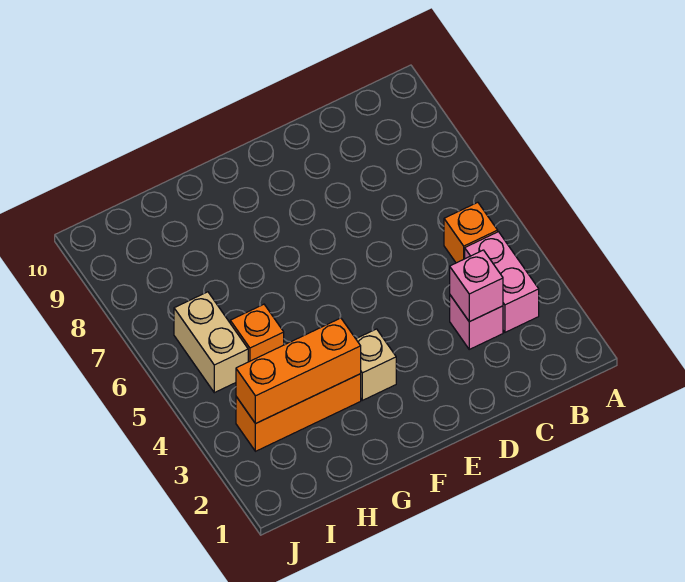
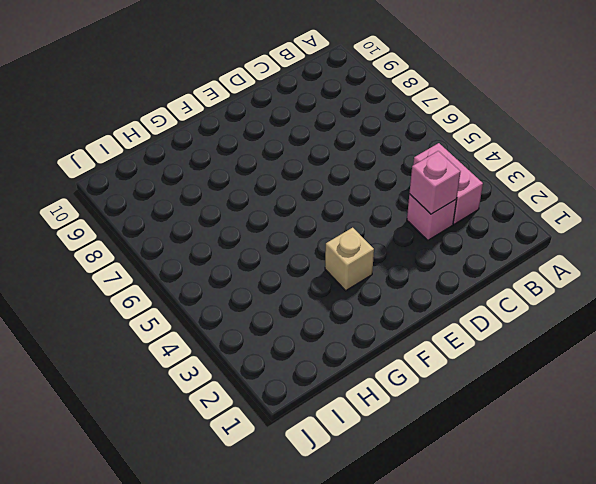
none -> orange brick B5 level 1
none -> orange brick G3:I3 level 1

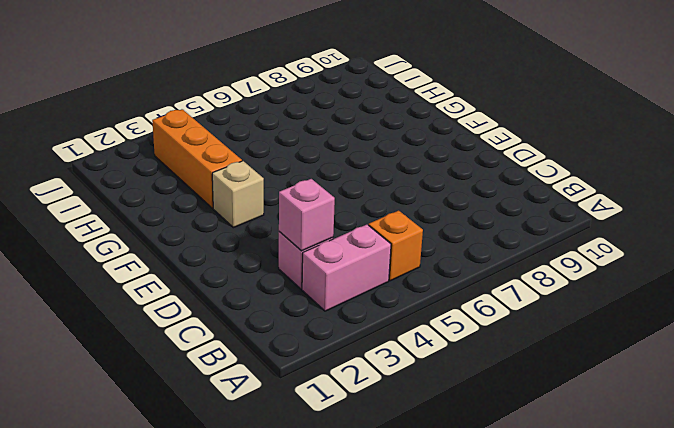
none -> orange brick H5 level 1
none -> tan brick I5:I6 level 1

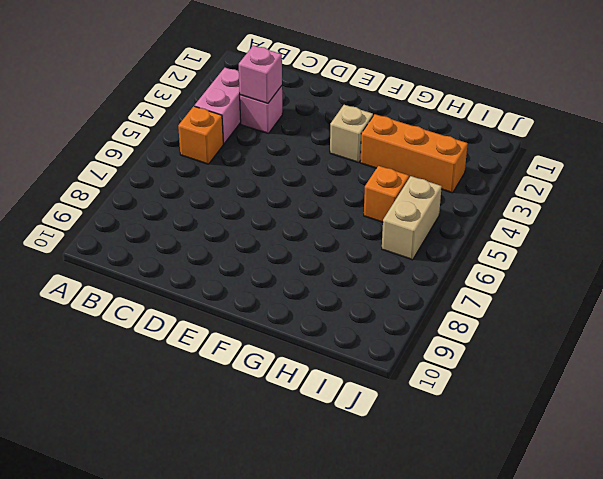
none -> orange brick G3:I3 level 2

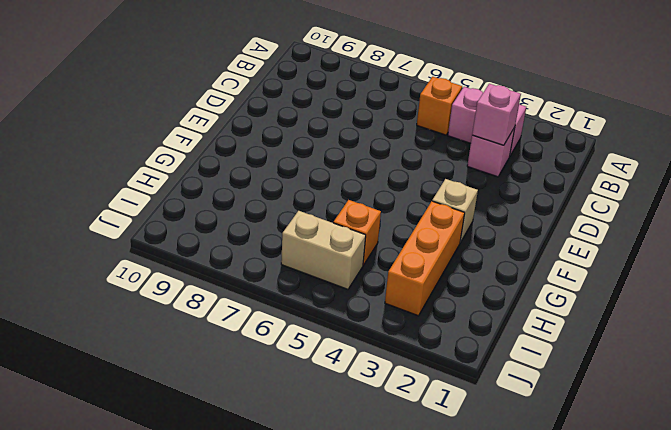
none -> orange brick G3:I3 level 2

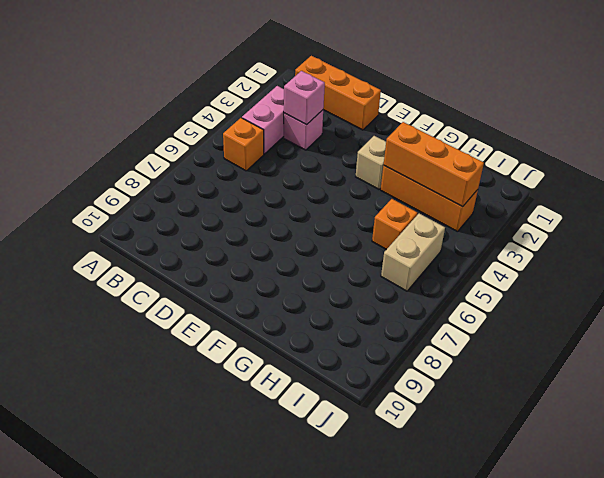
orange brick B1:D1 level 1 -> none

